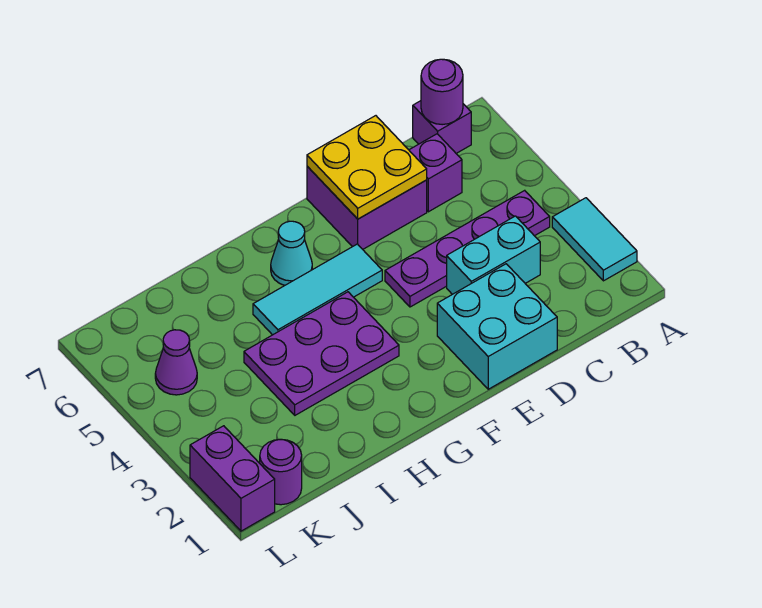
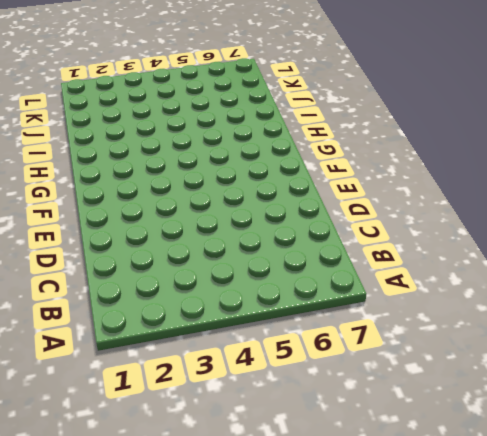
none -> cyan tile A2:A3 level 1
none -> purple plate B4:E4 level 1
none -> purple brick B7 level 1

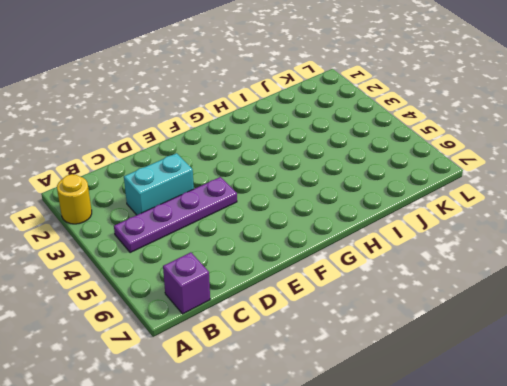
yellow round brick A2 level 1 -> cyan tile A2:A3 level 1
none -> purple brick C6 level 1
none -> cyan brick D1:E2 level 1
none -> purple brick D6:E7 level 1

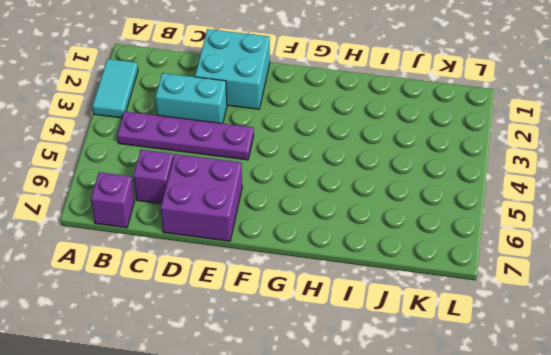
none -> cyan tile F5:H5 level 1
none -> purple plate G3:I4 level 1
none -> cyan cone G6 level 1

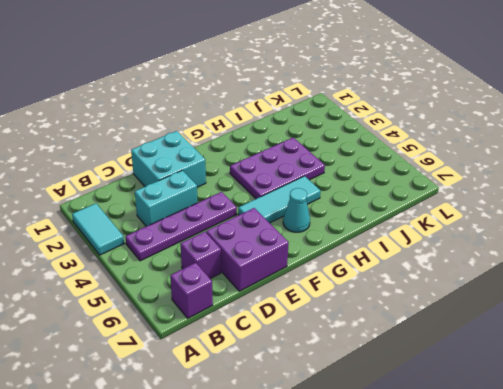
none -> purple round brick K1 level 1
none -> purple cone K5 level 1
none -> purple brick L1:L2 level 1

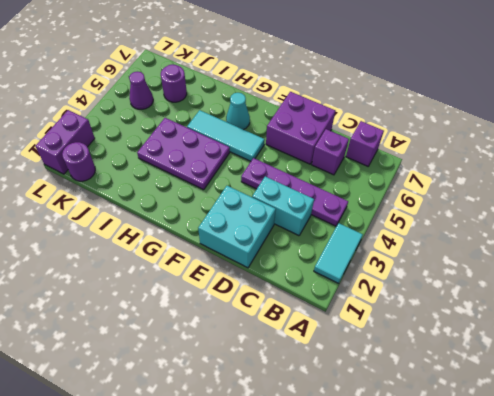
purple round brick J6 level 1 -> purple round brick B7 level 2
none -> yellow plate D6:E7 level 2

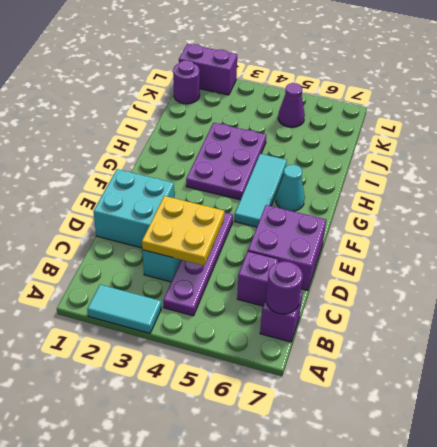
yellow plate C3:D4 level 2 -> yellow plate D6:E7 level 2

